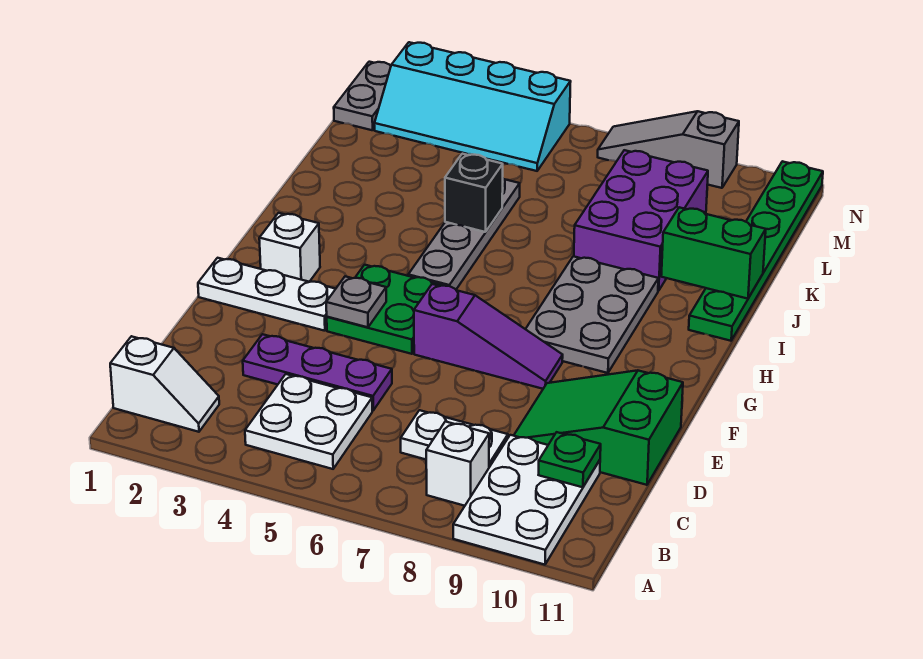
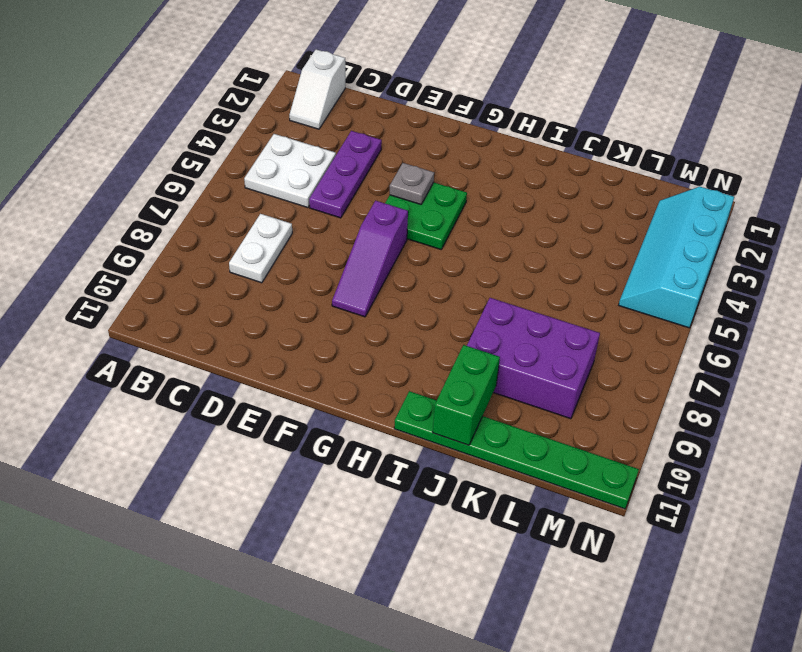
none -> white plate A9:C10 level 1
none -> white brick B8 level 1
none -> green slope D9:E11 level 1 top 11

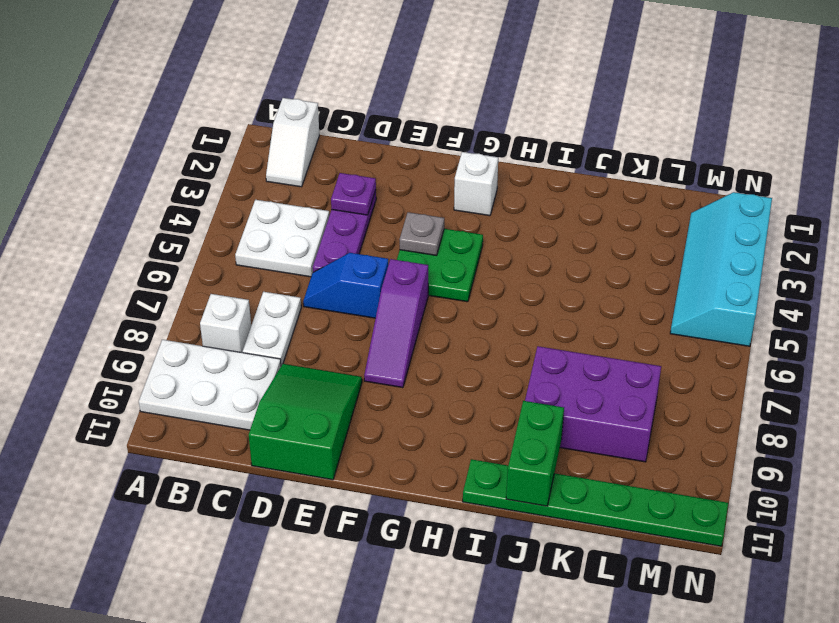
purple plate D3 level 2 -> none
blue slope D6:E6 level 1 top E -> none
none -> white plate F1:F3 level 1
none -> grey plate G8:I9 level 1
none -> grey plate H5:K5 level 1

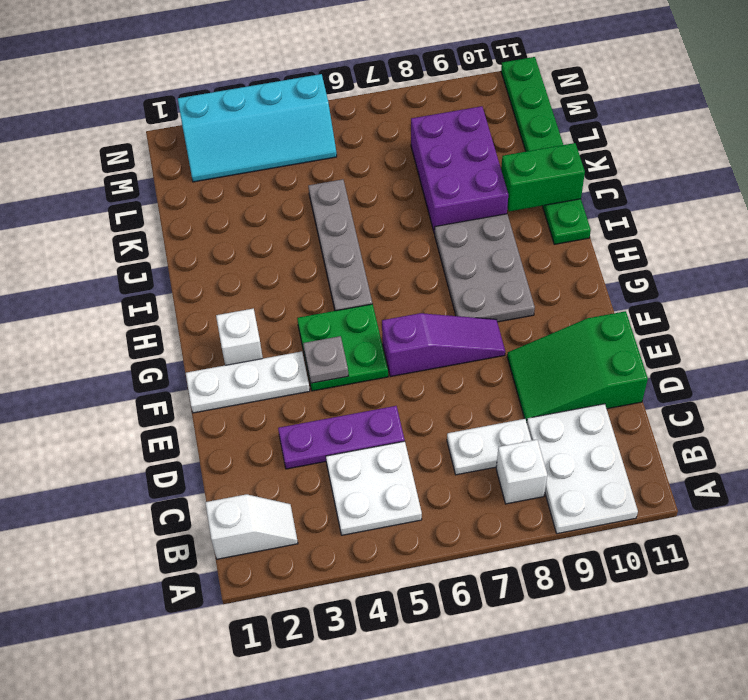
none -> grey plate M1:N1 level 1
none -> grey slope N7:N9 level 1 top 9
none -> green plate C10 level 2

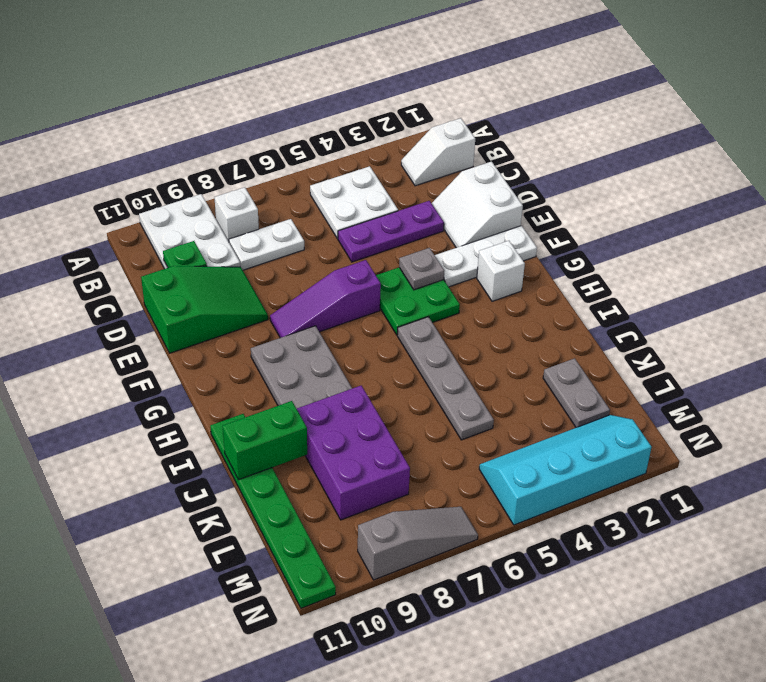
white slope D1:E2 level 1 top 1 -> none
grey plate K2:L2 level 1 -> grey plate M1:N1 level 1
none -> black brick J5 level 2

